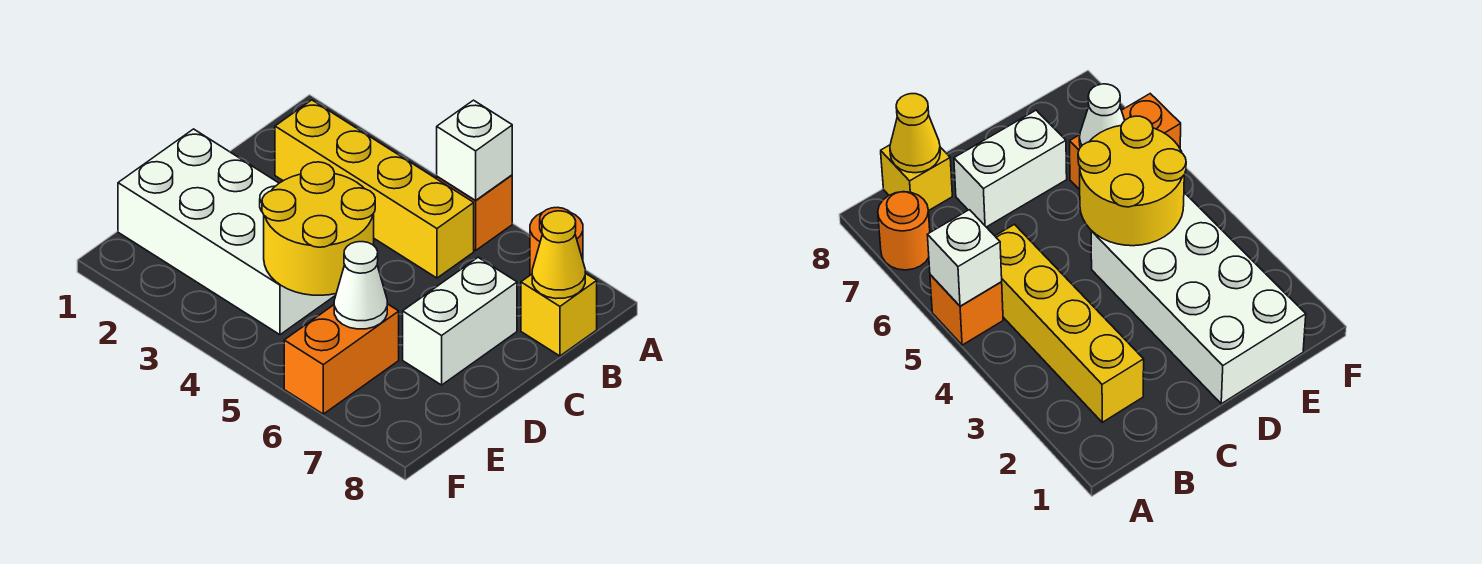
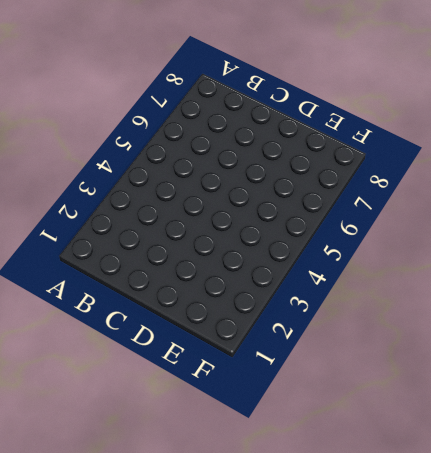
none -> orange brick A5 level 1
none -> orange round brick A7 level 1

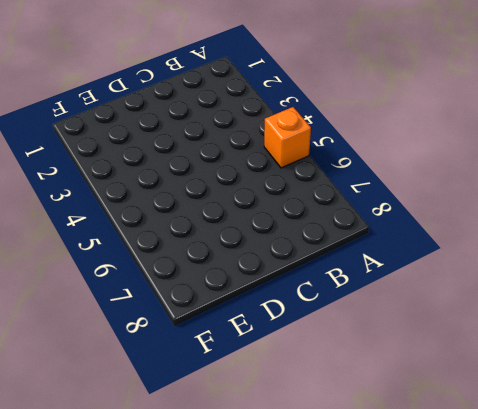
none -> orange round brick A7 level 1
none -> yellow brick B2:B5 level 1

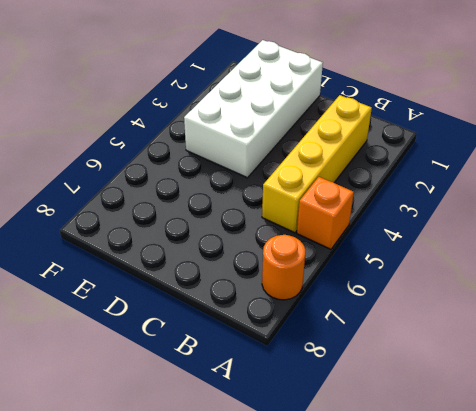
none -> yellow brick B8 level 1
none -> white brick C7:D7 level 1

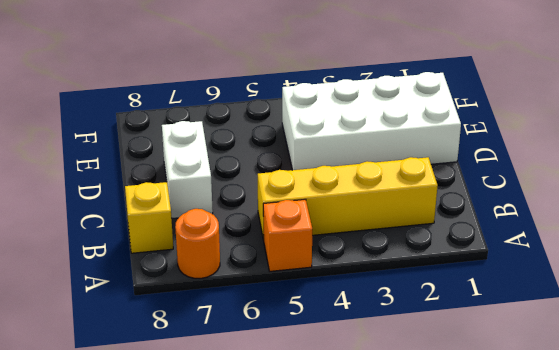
none -> orange brick E6:F6 level 1
none -> white brick A5 level 2

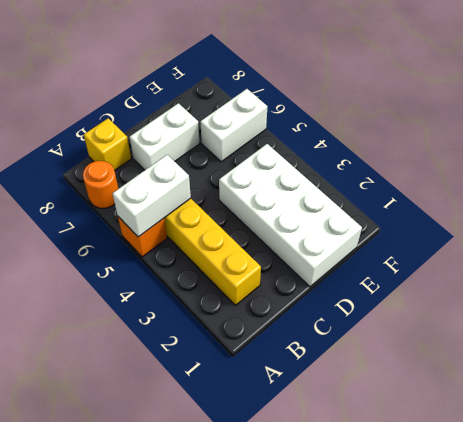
white brick A5:B5 level 2 -> white brick A5 level 2
white brick E6:F6 level 1 -> orange brick E6:F6 level 1
none -> yellow cone B8 level 2
none -> yellow round brick D4:E5 level 2

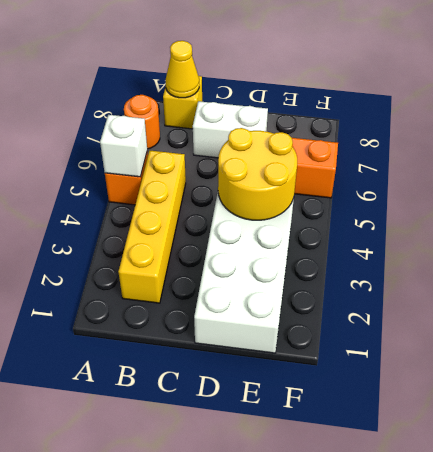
none -> white cone E6 level 2

